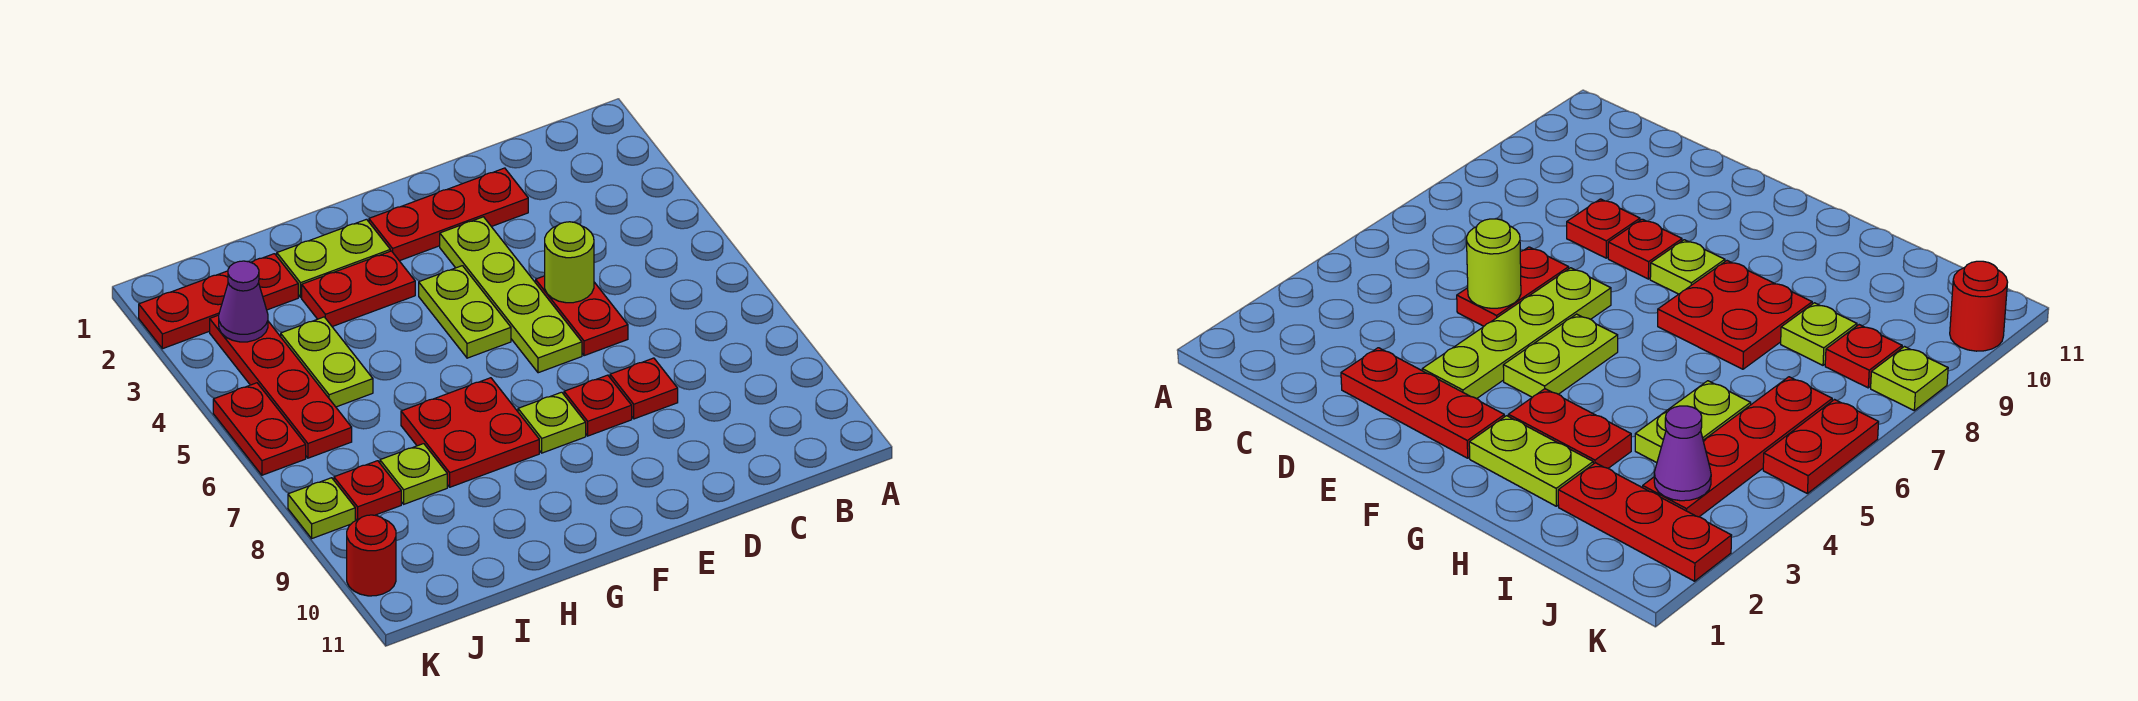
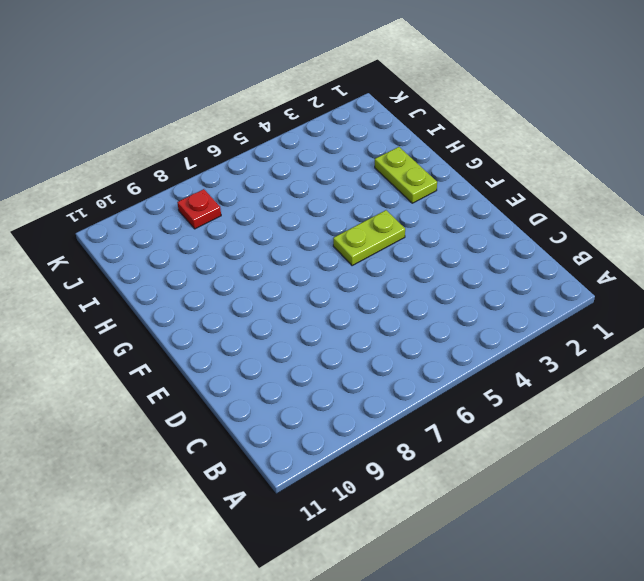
none -> red plate D2:F2 level 1
none -> red plate D5:D6 level 1
none -> red plate D8 level 1

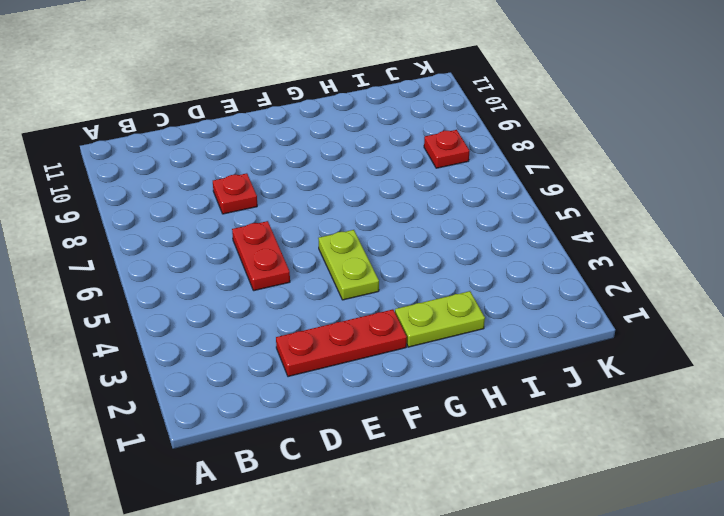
none -> lime plate E3:E6 level 1
none -> red plate E8 level 1
none -> lime plate F8 level 1

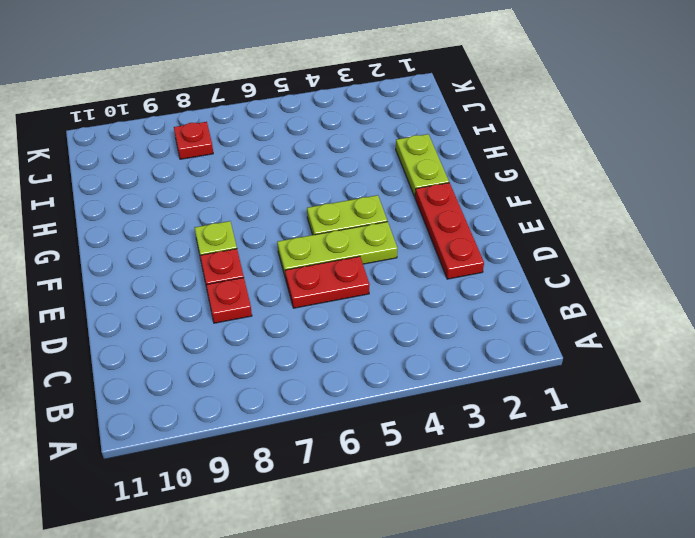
lime plate E4:E6 level 1 -> lime plate E3:E6 level 1
none -> red plate G3:H3 level 1
none -> red plate G7:H8 level 1
none -> red plate I2:K2 level 1

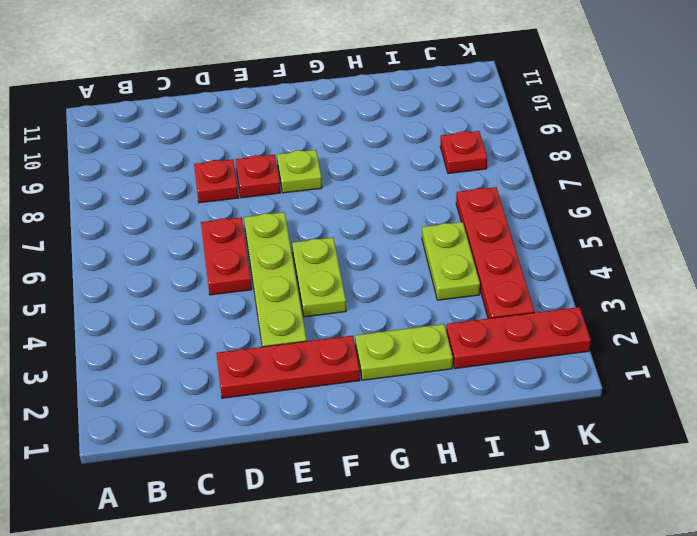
none -> red plate G3:H3 level 1
none -> red plate G7:H8 level 1
none -> lime plate I8 level 1

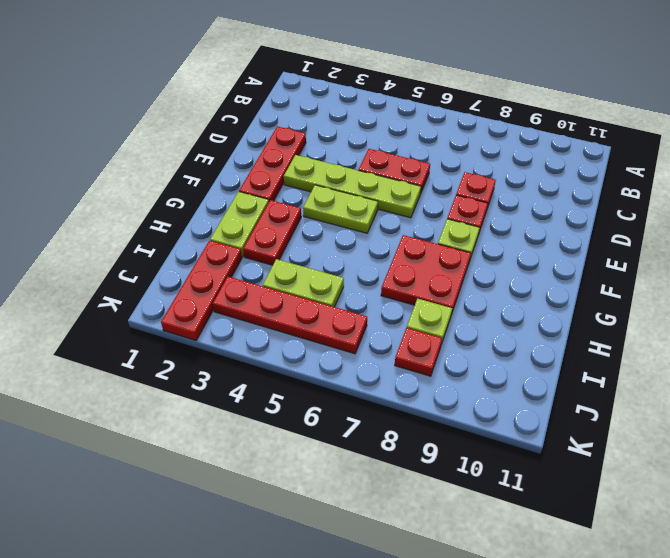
none -> red plate K5:K6 level 1
none -> lime plate K8 level 1
none -> red round brick K10 level 1

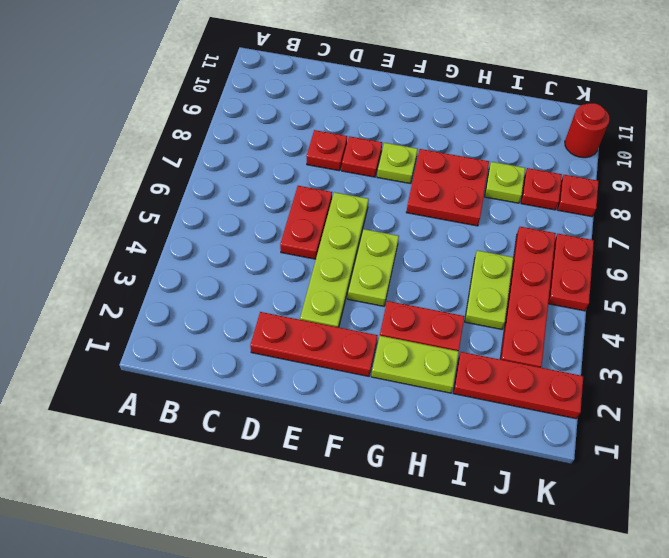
red plate K8 level 1 -> lime plate K8 level 1
none -> lime round brick D5 level 2
none -> purple cone J3 level 2

